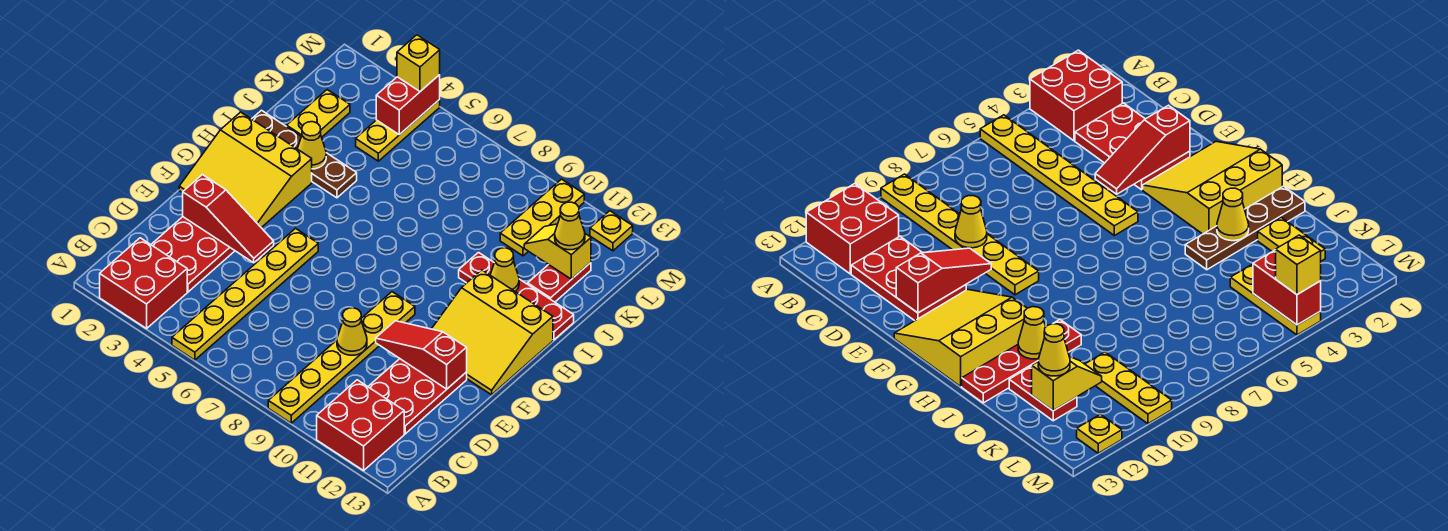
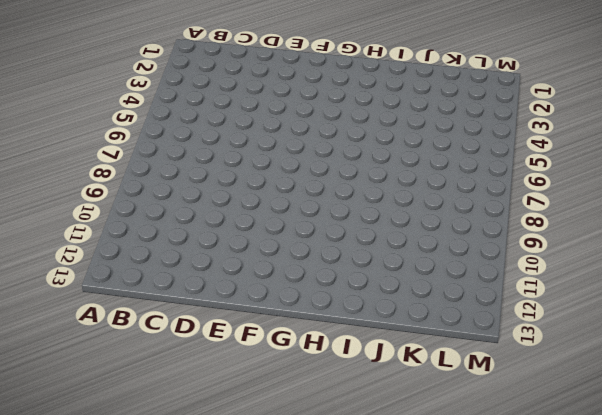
none -> red brick A2:B3 level 1
none -> yellow plate A5:F5 level 1
none -> yellow plate A9:F9 level 1

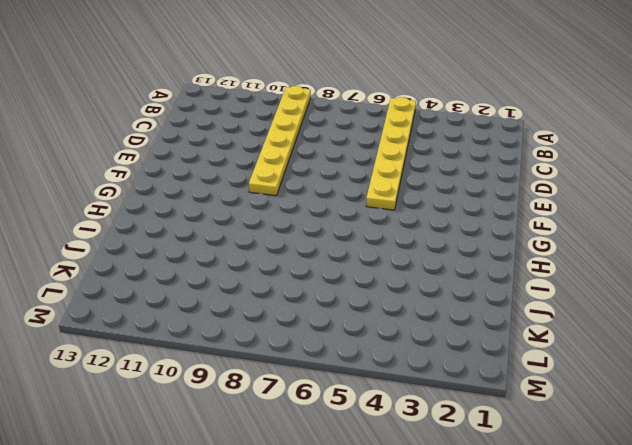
none -> red brick A2:B3 level 1
none -> red brick A11:B12 level 1
none -> red plate C2:E3 level 1

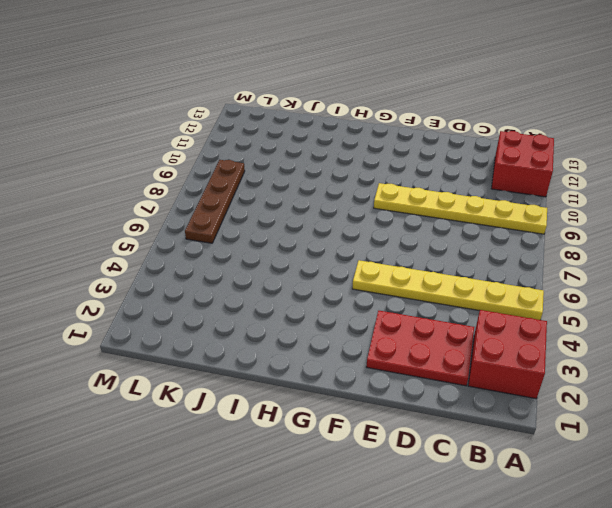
brown plate L6:L9 level 1 -> brown plate I1:I4 level 1
none -> red plate C11:E12 level 1
none -> yellow slope F1:H3 level 1 top H
none -> yellow slope F11:H13 level 1 top H

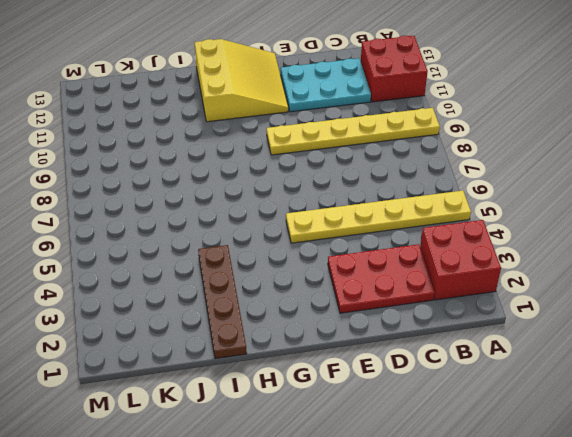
cyan plate C11:E12 level 1 -> red plate C11:E12 level 1
none -> yellow slope F1:H3 level 1 top H
none -> red plate I10:I13 level 1
none -> yellow plate J2:K2 level 1

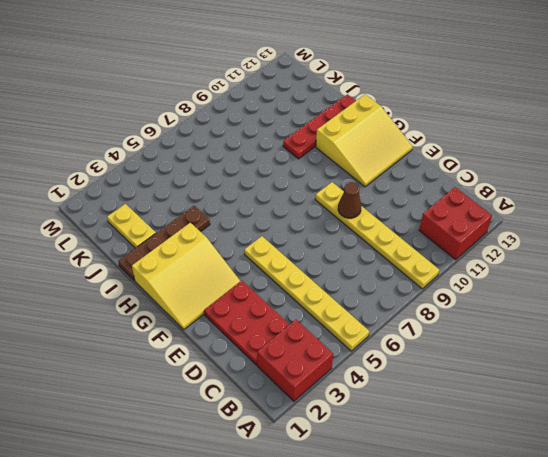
brown cone E9 level 2 -> none
none -> red plate C11:E12 level 1
none -> red plate J12:K12 level 1
none -> yellow plate K4:M4 level 1

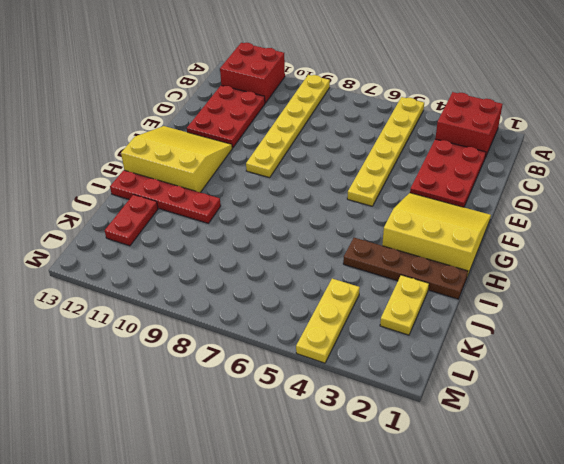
none -> yellow plate K10:M10 level 1
none -> yellow plate M12 level 1
none -> yellow cone D9 level 2

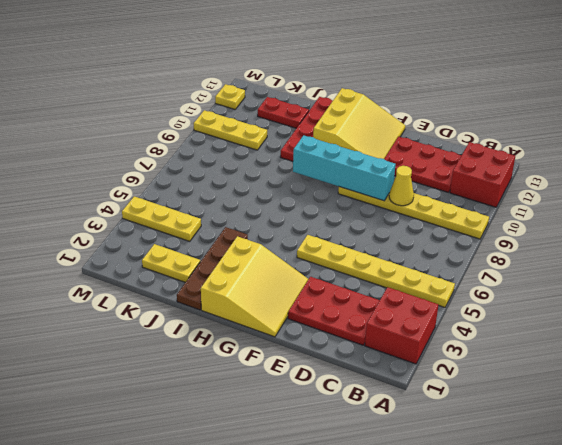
cyan brick E9:H9 level 2 -> none
none -> red slope E2:E4 level 2 top 2
none -> red slope E10:E12 level 2 top 12
none -> yellow cone I3 level 2

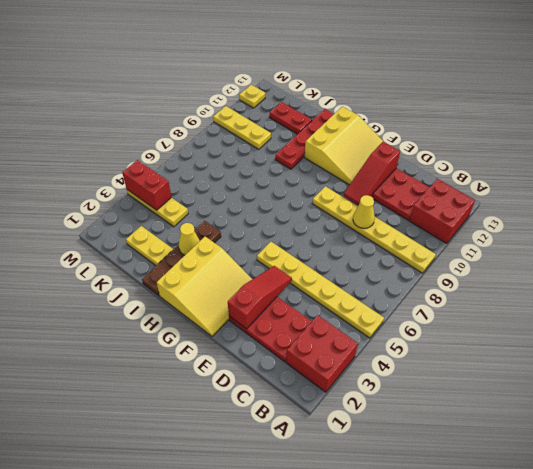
none -> yellow cone I11 level 2
none -> yellow slope K11:K12 level 2 top 12
none -> yellow cone K12 level 3

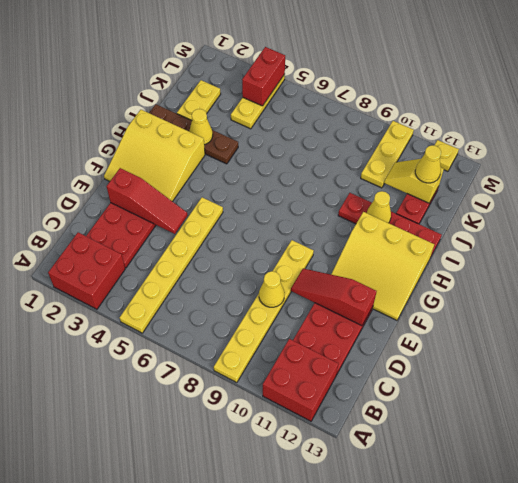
none -> yellow brick M4 level 3

